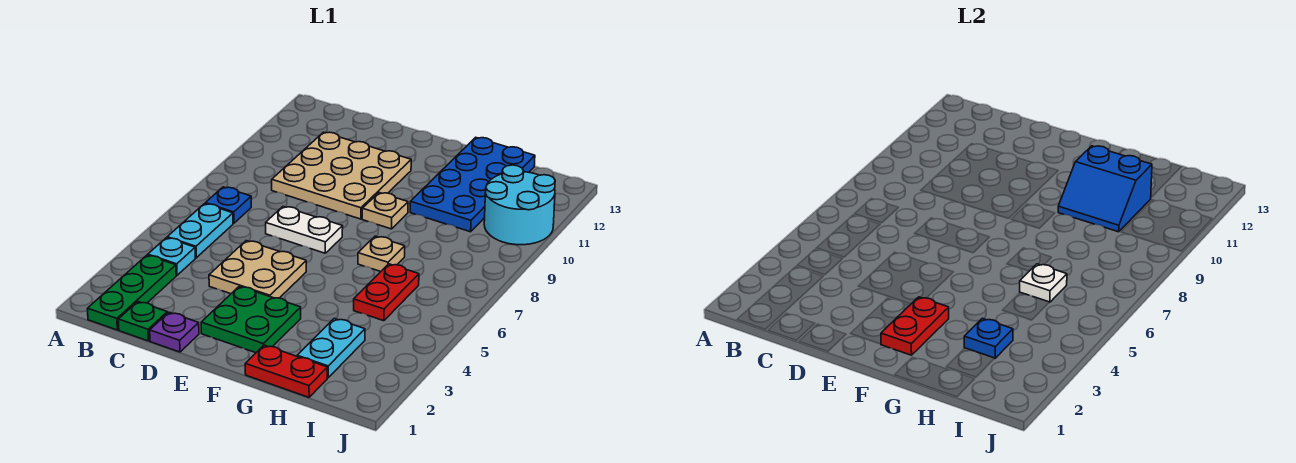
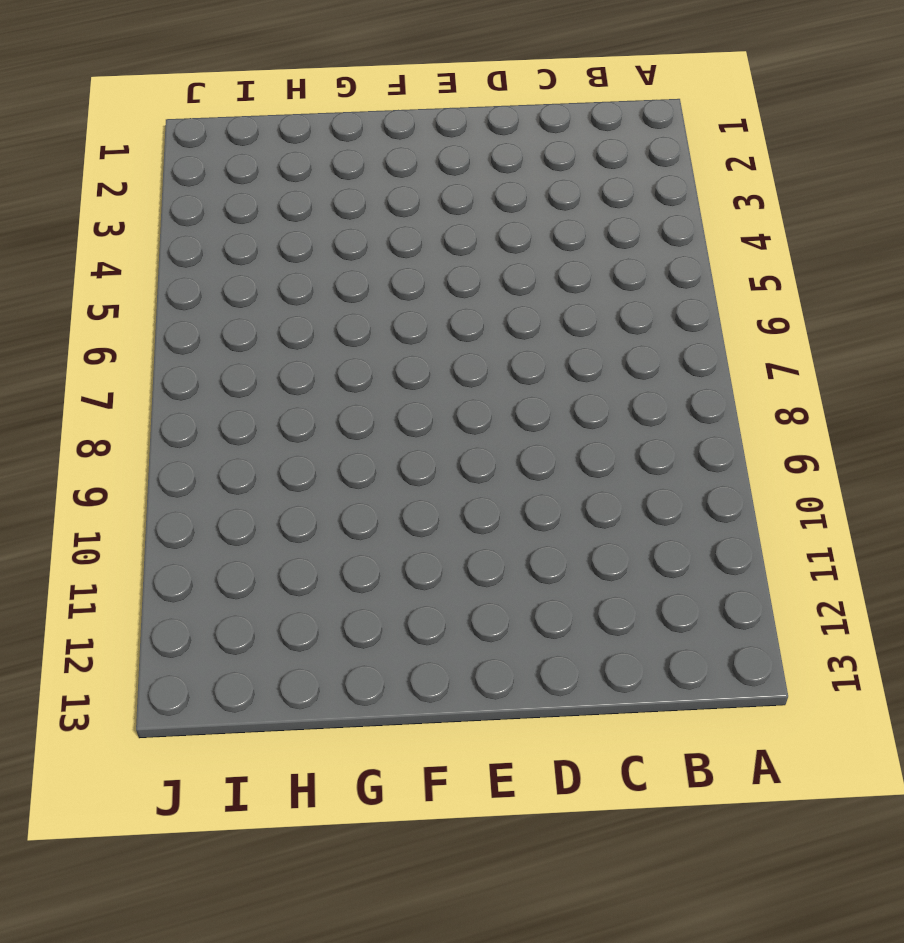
none -> green plate B1:B3 level 1
none -> cyan plate B4 level 1
none -> cyan plate B5:B6 level 1

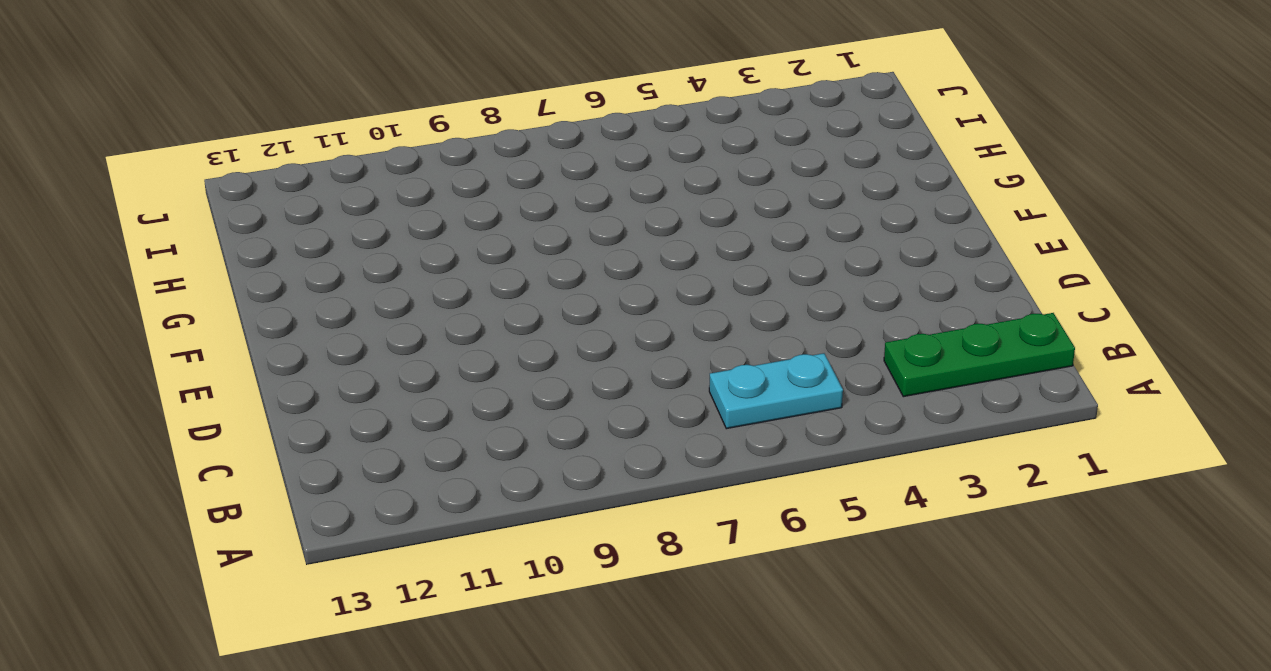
none -> cyan plate B4 level 1
none -> blue plate B7 level 1
none -> green plate C1 level 1

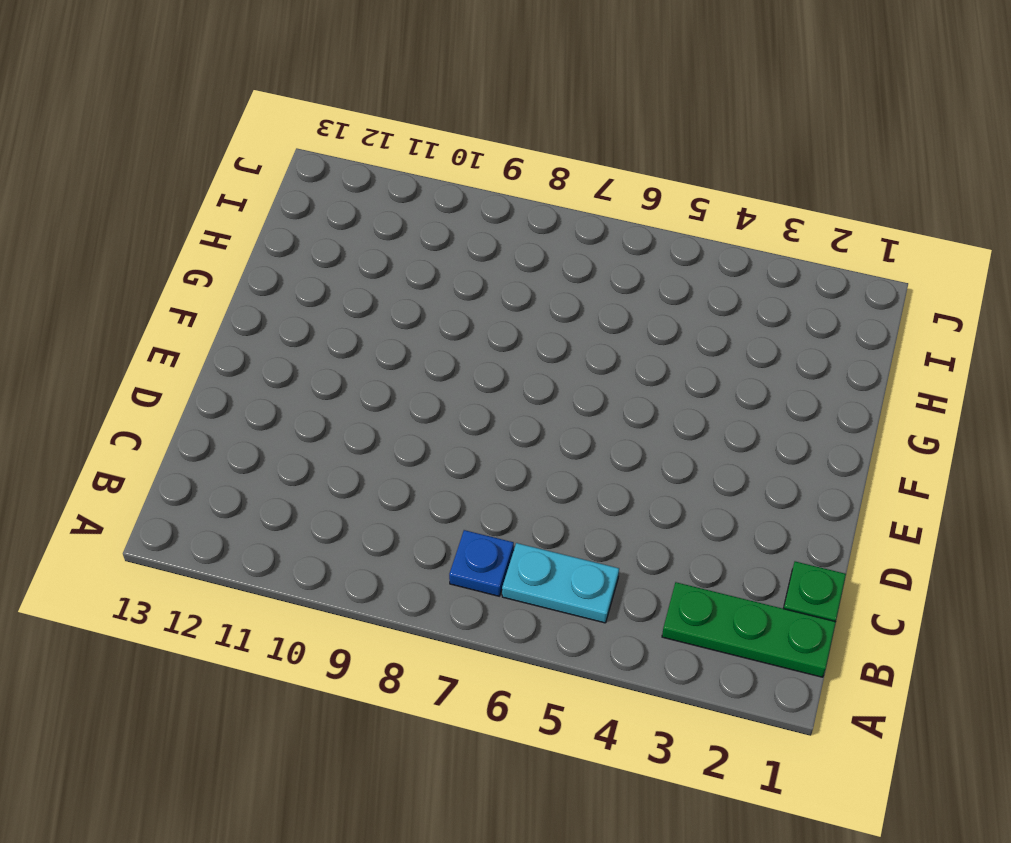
none -> cyan plate B4 level 1
none -> tan plate C9:E11 level 1
none -> purple plate D1 level 1

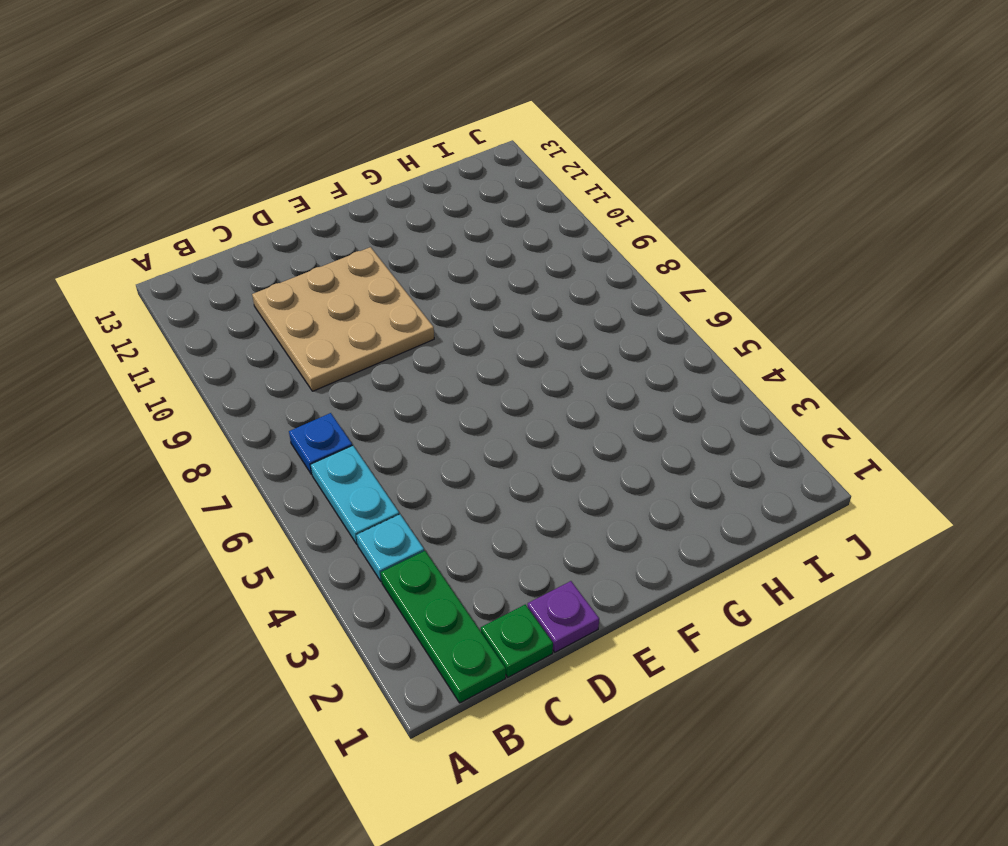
none -> tan plate D4:E5 level 1
none -> white plate D7:E7 level 1
none -> green plate E2:F3 level 1

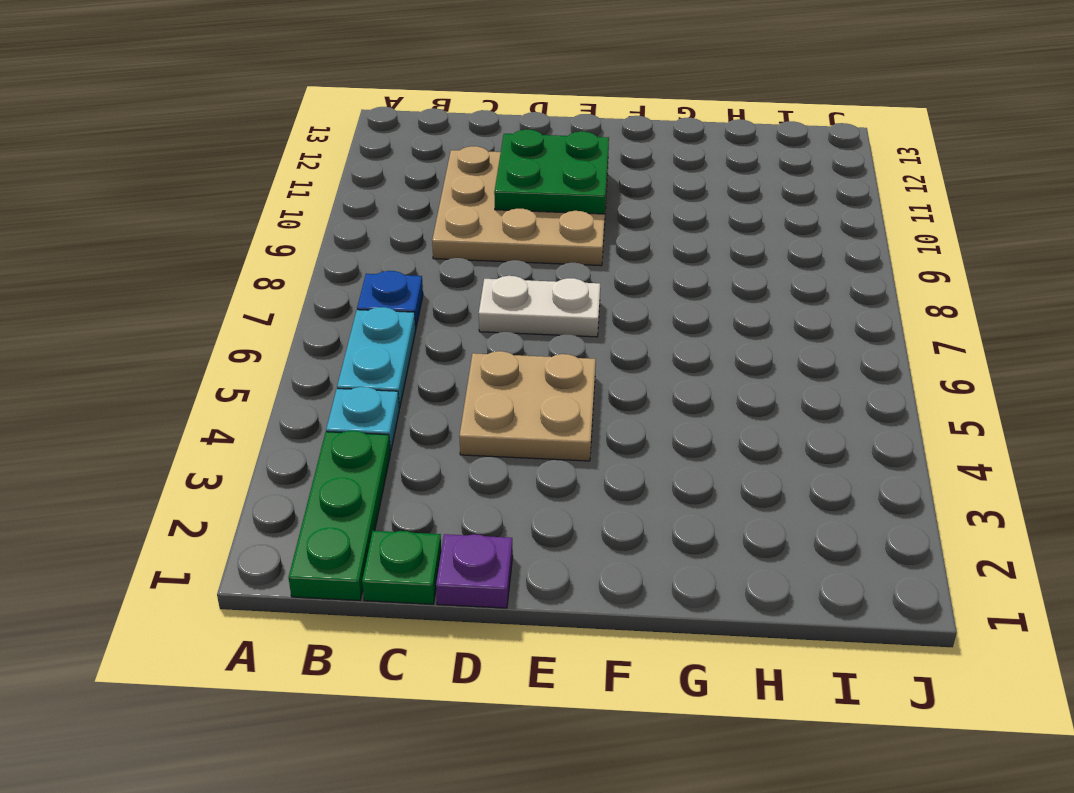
green plate D10:E11 level 2 -> green plate E2:F3 level 1
none -> tan plate F9 level 1
none -> red plate G1:H1 level 1
none -> tan plate G7 level 1

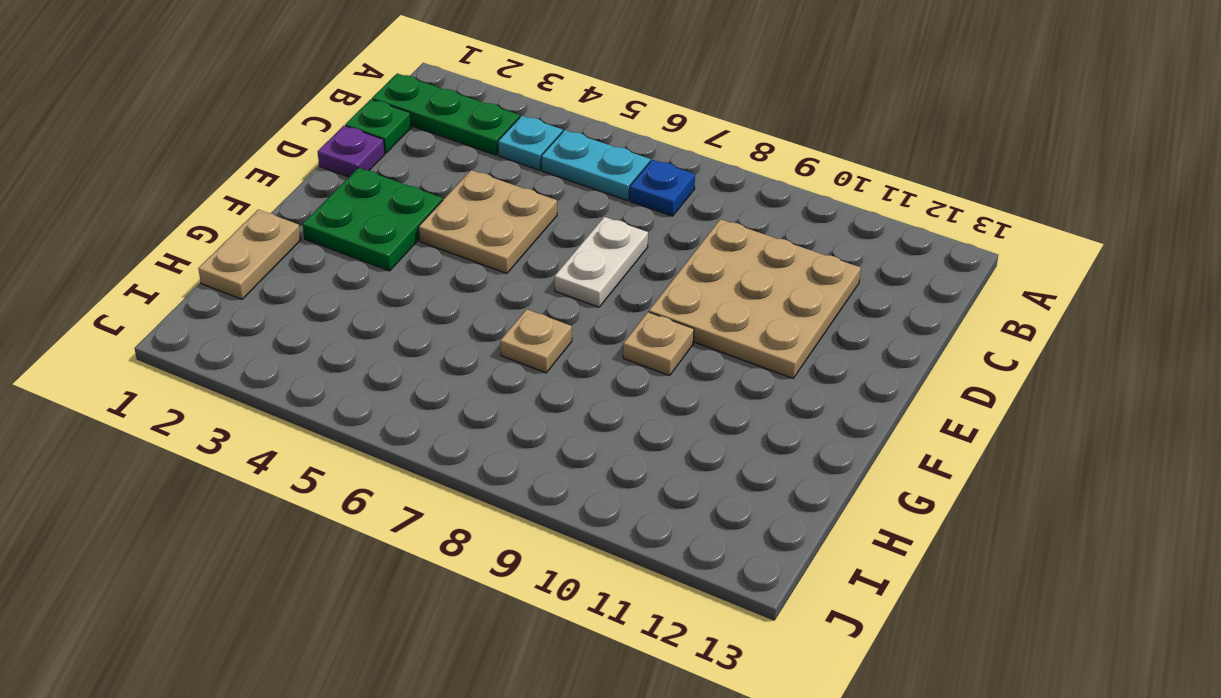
tan plate G1:H1 level 1 -> red plate G1:H1 level 1
none -> blue plate G10:H13 level 1
none -> cyan plate H2:H3 level 1
none -> red plate H5:H6 level 1

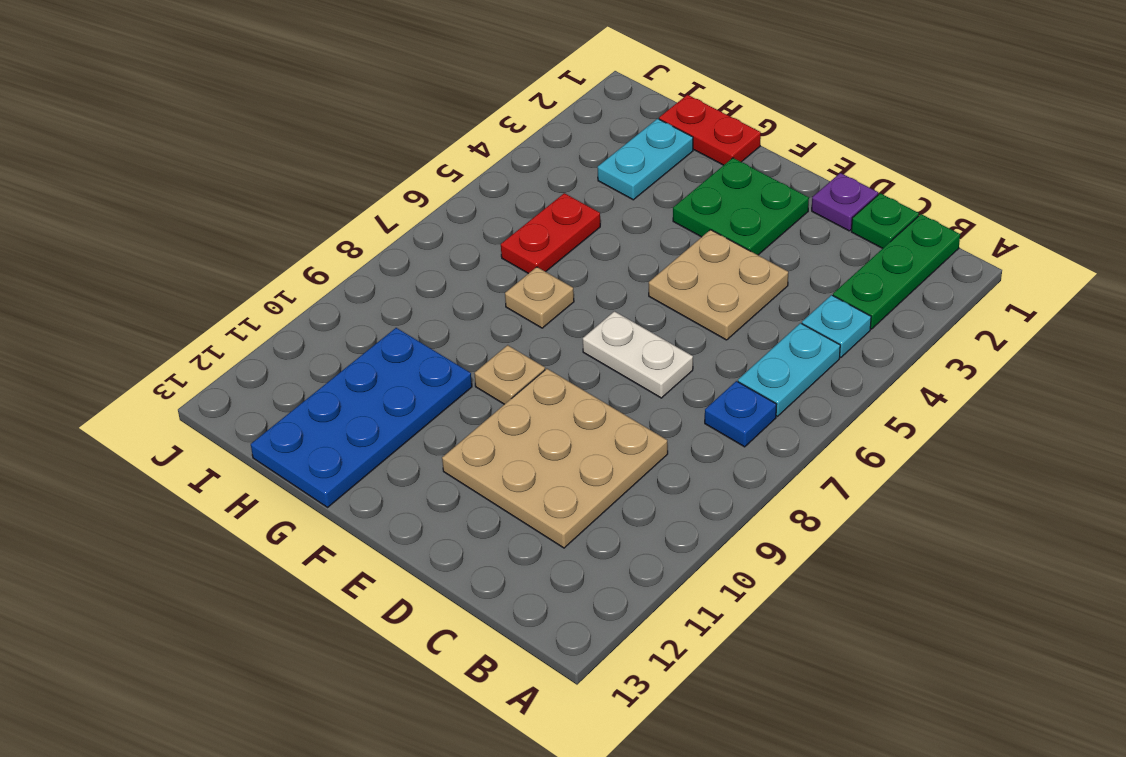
none -> cyan round brick I10:J11 level 1
none -> red plate F2:F3 level 2
none -> blue slope G10:H11 level 2 top 11

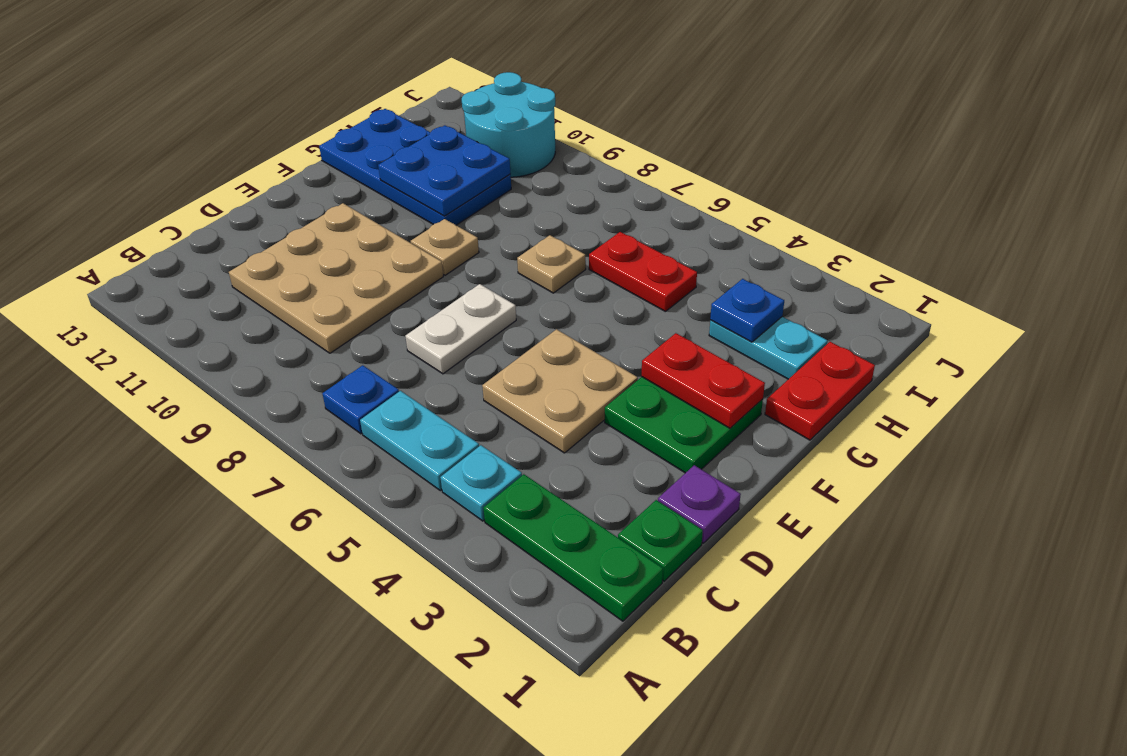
blue plate G10:H11 level 2 -> blue slope G10:H11 level 2 top 11
none -> white plate H6 level 2

